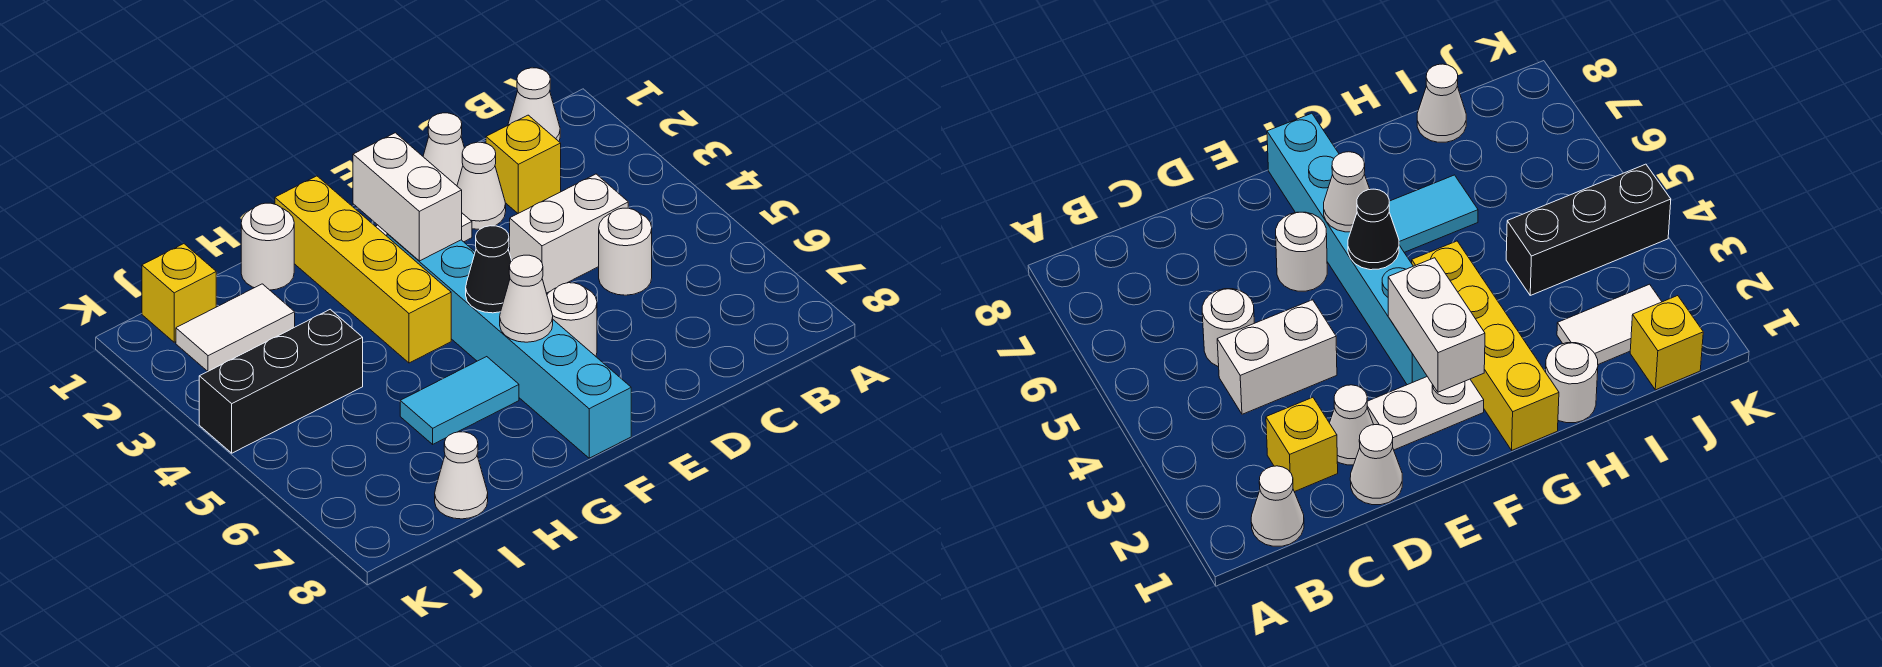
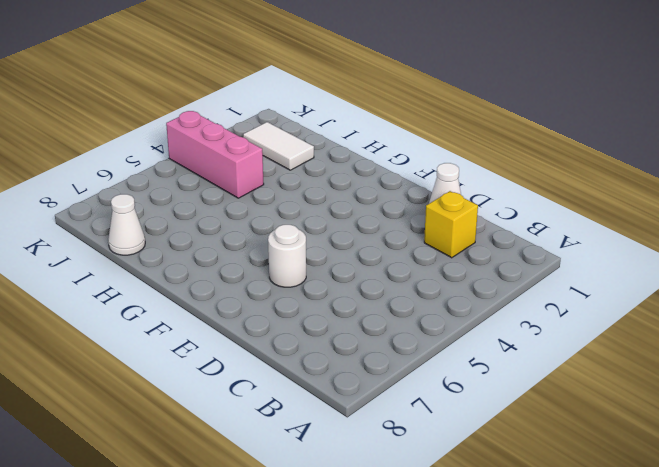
pink brick I4:K4 level 1 -> black brick I4:K4 level 1
none -> white cone B1 level 1
none -> white brick C4:D4 level 1
none -> white round brick C5 level 1

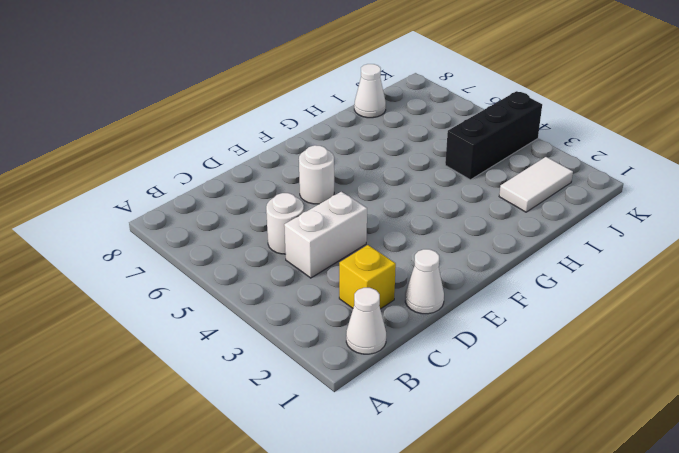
none -> white cone D2 level 1
none -> white plate E2:F2 level 1
none -> cyan brick F3:F8 level 1

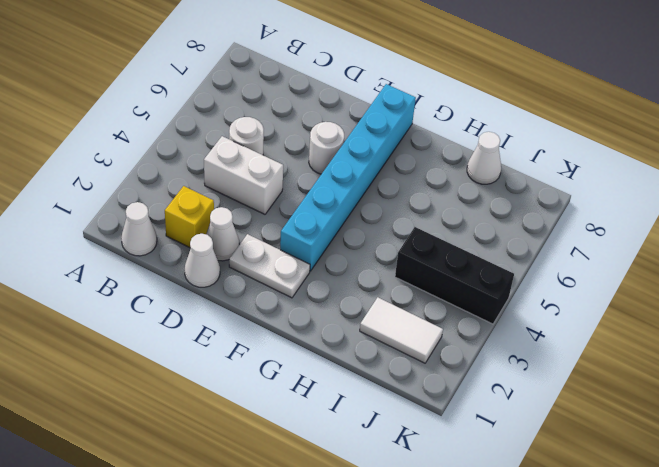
none -> yellow brick G1:G4 level 1
none -> cyan tile G6:H6 level 1
none -> white round brick H1 level 1

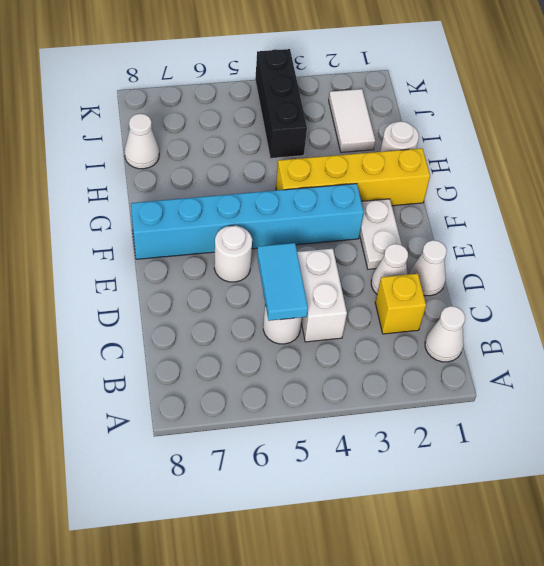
cyan tile C5:D5 level 2 -> cyan tile G6:H6 level 1
none -> yellow brick J1 level 1
none -> white brick F2:F3 level 2
none -> black cone F5 level 2

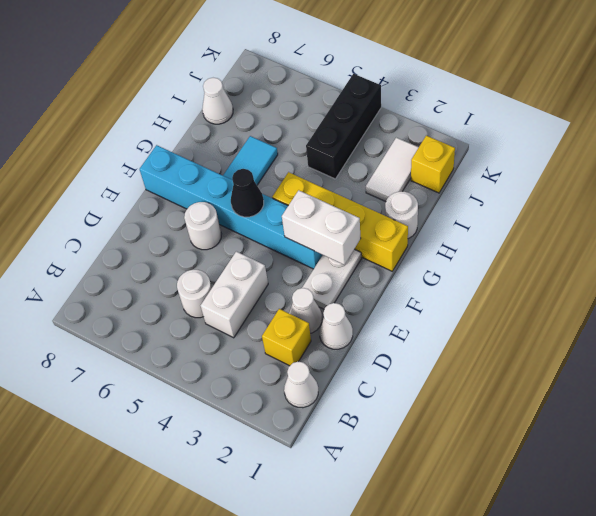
none -> white cone F6 level 2

